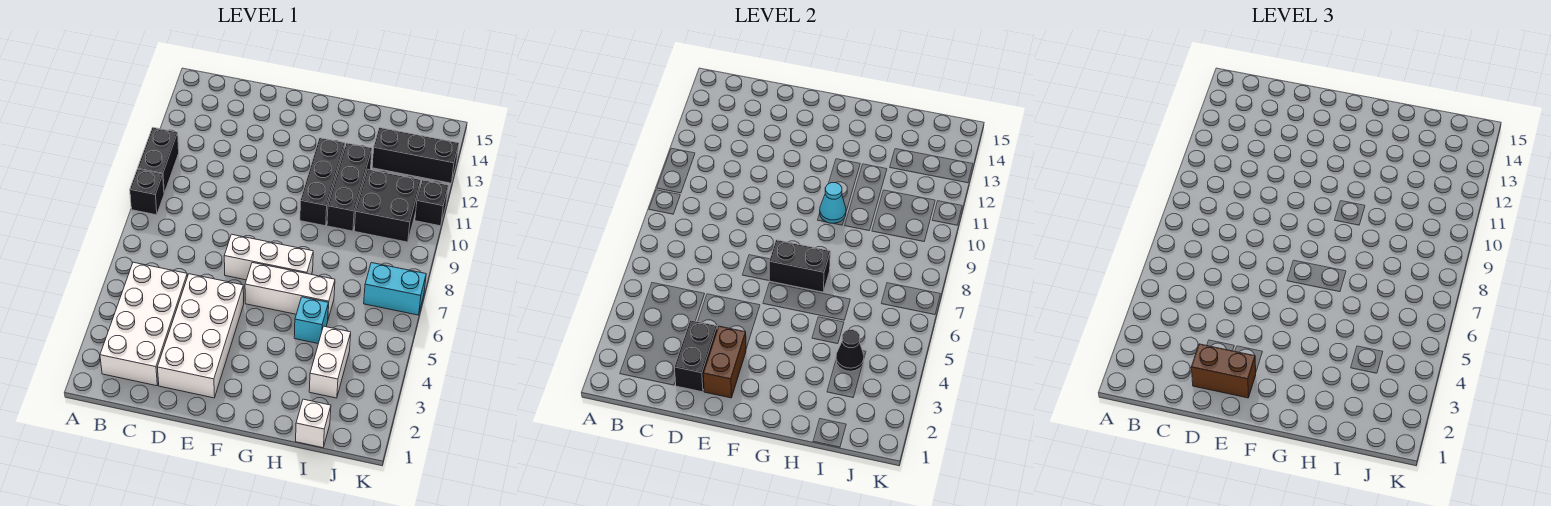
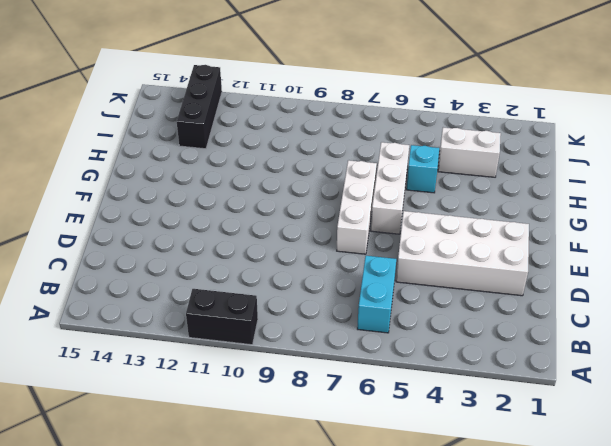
cyan brick B6:C6 level 1 -> cyan brick J7:K7 level 1
none -> black brick A9 level 1
none -> white brick B2:C5 level 1
none -> black brick G10:G12 level 1

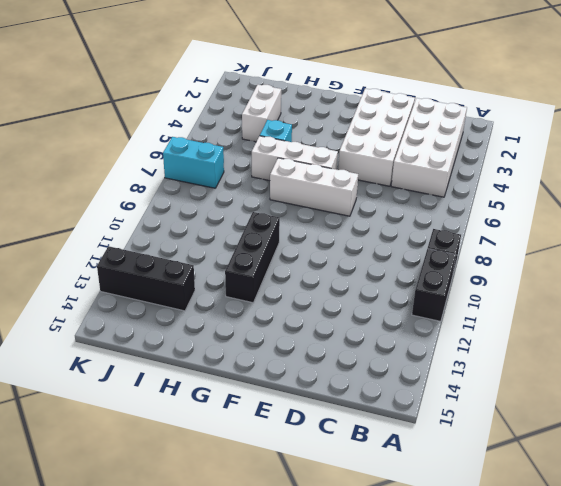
none -> black brick H10:H12 level 1
none -> white brick I1 level 1
none -> black brick I10:J11 level 1

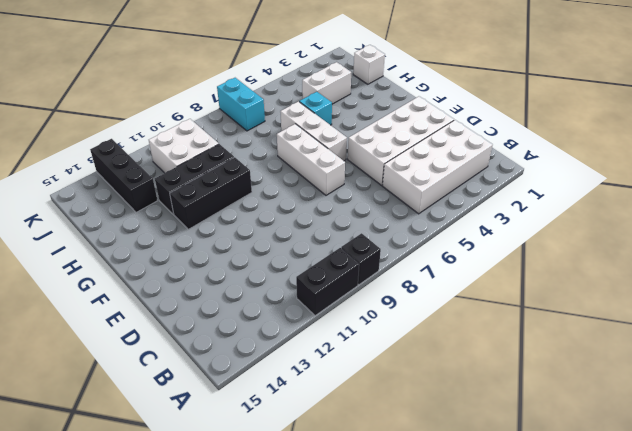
white brick I10:J11 level 1 -> black brick I10:J11 level 1
none -> black brick K11 level 1
none -> black brick D2:D3 level 2
none -> brown brick E2:E3 level 2

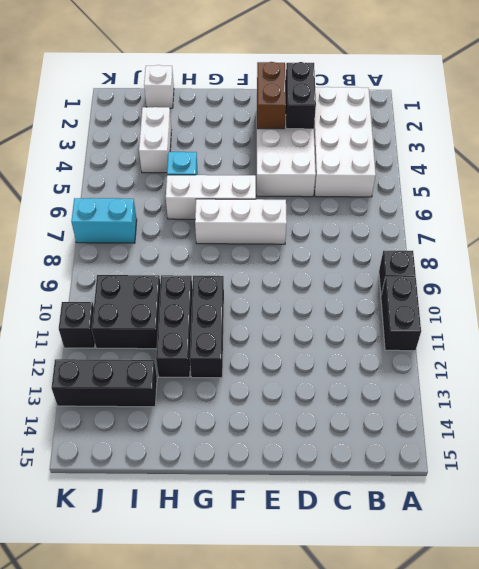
none -> black brick F7:G7 level 2
none -> cyan cone G10 level 2
none -> black cone I4 level 2

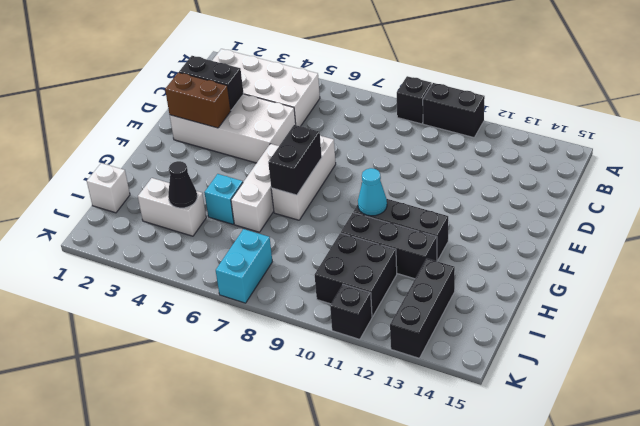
none -> brown brick D2:E2 level 3

